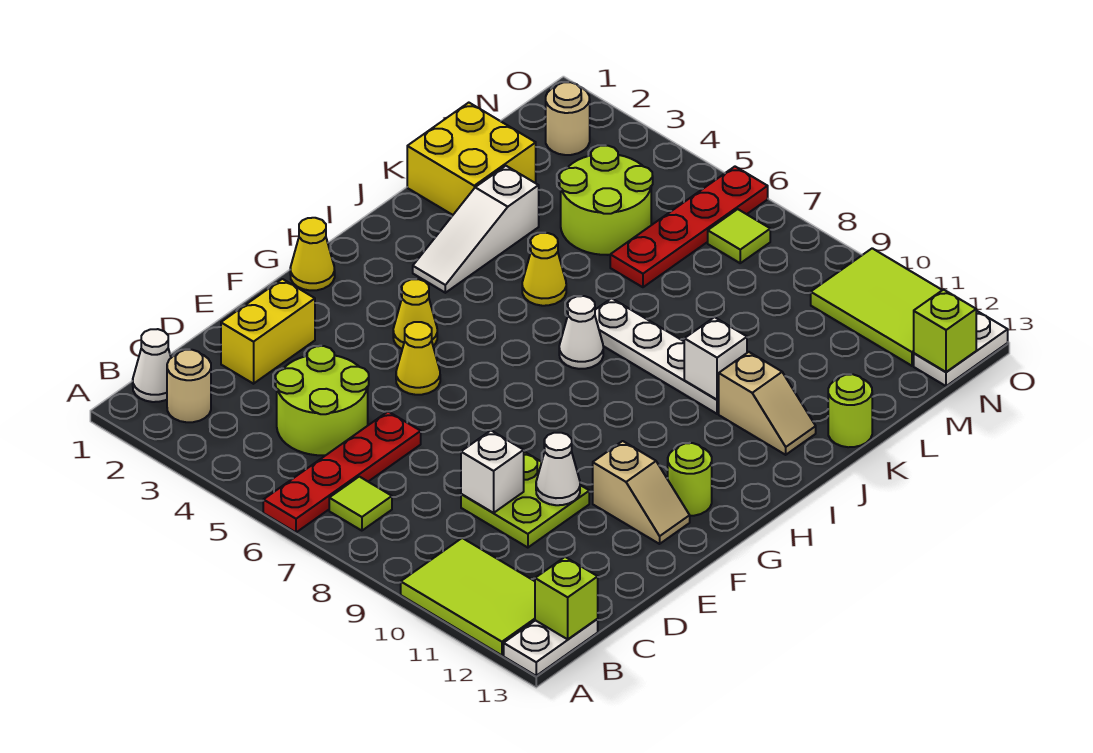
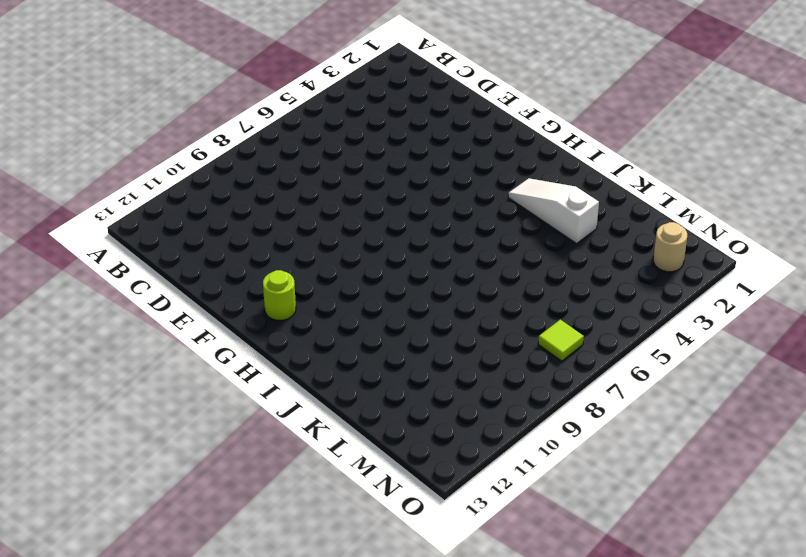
none -> red plate A6:D6 level 1
none -> lime tile A10:B12 level 1
none -> white plate A13:B13 level 1
none -> white cone B1 level 1

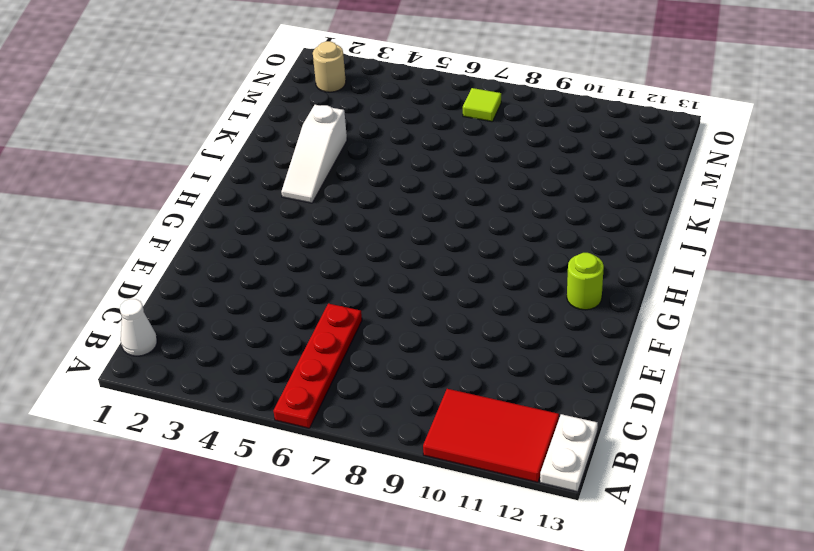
red tile A10:B12 level 1 -> lime tile A10:B12 level 1
none -> tan round brick B2 level 1
none -> lime tile B7 level 1
none -> lime round brick C4:D5 level 1
none -> yellow brick D2:E2 level 1

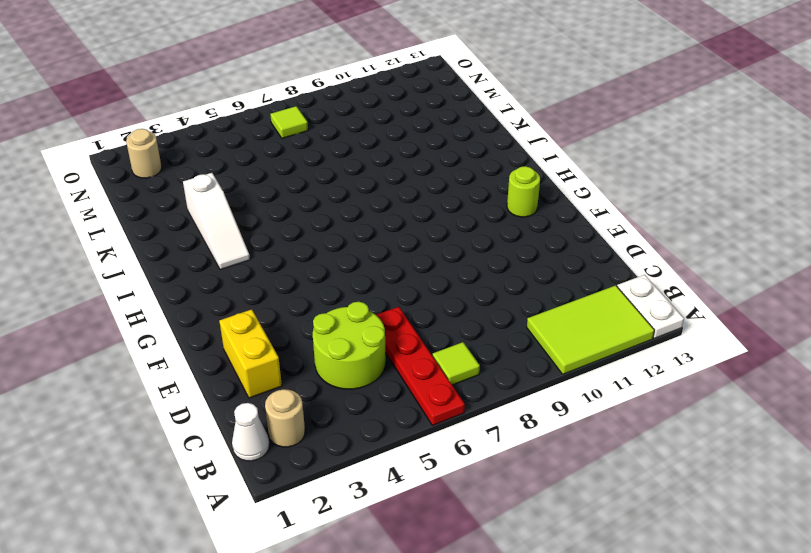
none -> lime plate D9:E10 level 1
none -> yellow cone F5 level 1
none -> tan slope F11:F12 level 1 top 11
none -> yellow cone G1 level 1

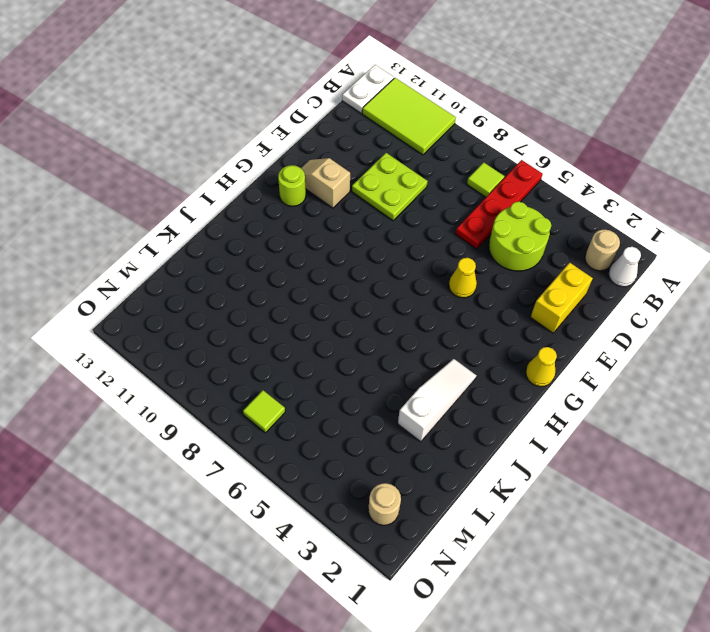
none -> yellow cone G4 level 1
none -> white cone I7 level 1
none -> yellow cone J5 level 1
none -> white plate J7:J10 level 1

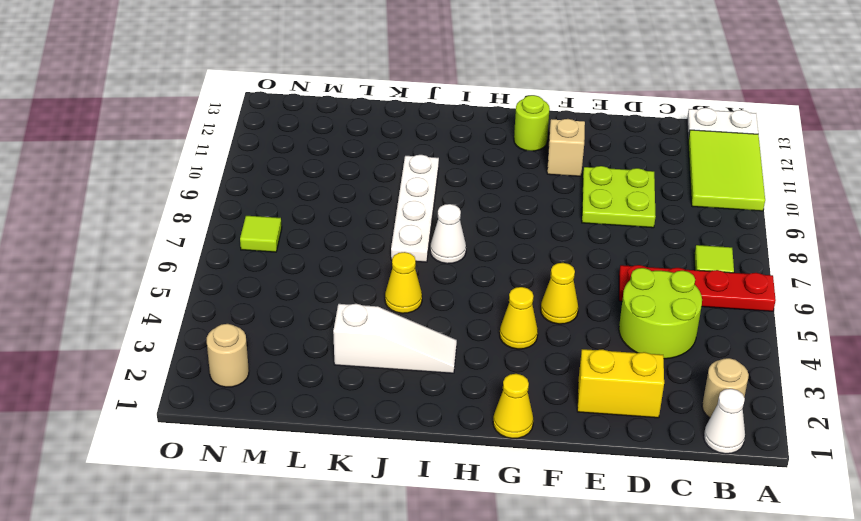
none -> tan slope J11:J12 level 1 top 11
none -> yellow brick K1:L2 level 1
none -> lime round brick K13 level 1
none -> lime round brick L4:M5 level 1

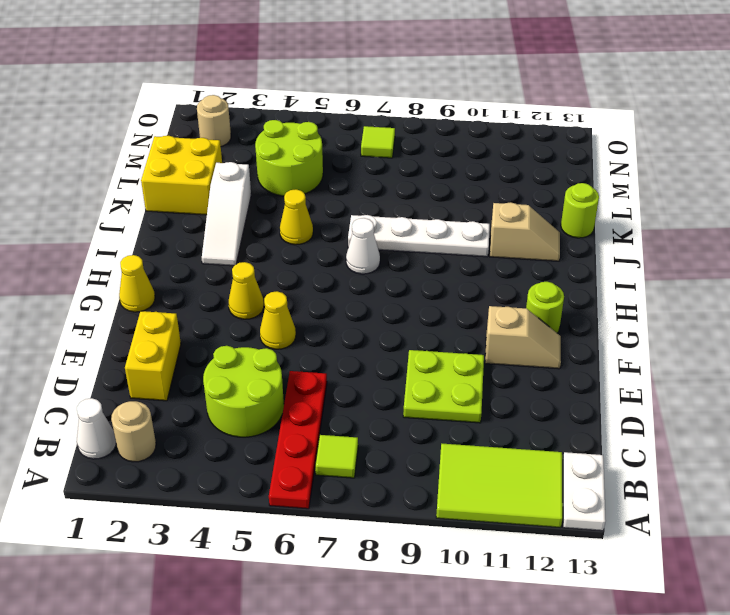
none -> red plate L6:O6 level 1
none -> lime tile N10:O12 level 1
none -> white plate N13:O13 level 1
none -> lime brick B13 level 2

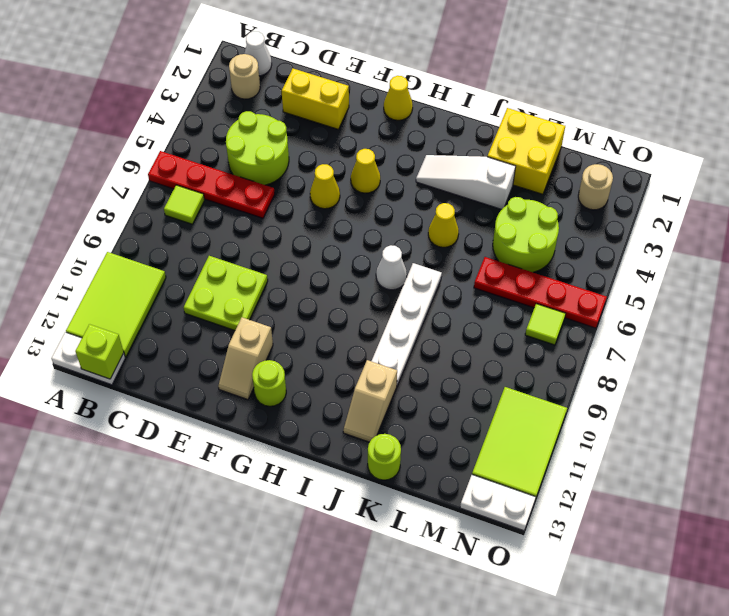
none -> white brick D9 level 2
none -> white cone E10 level 2
none -> white brick J10 level 2
none -> lime brick N13 level 2

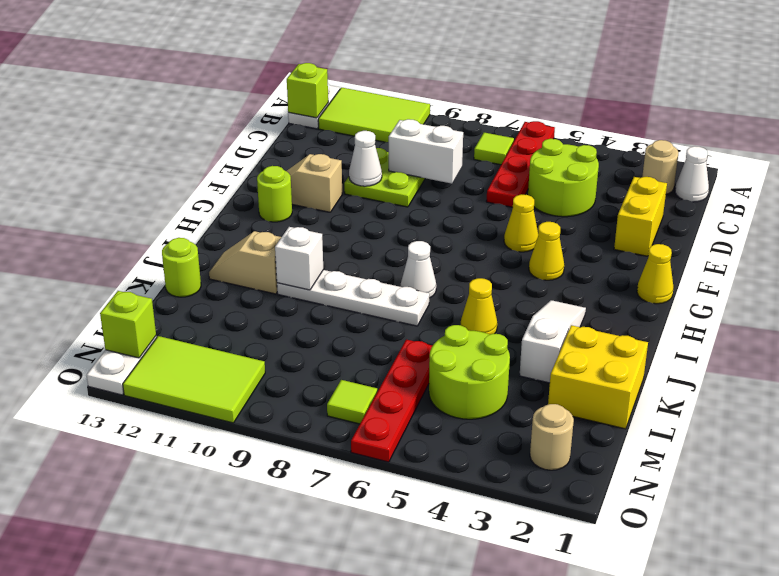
white brick D8:D9 level 2 -> white brick D9 level 2

